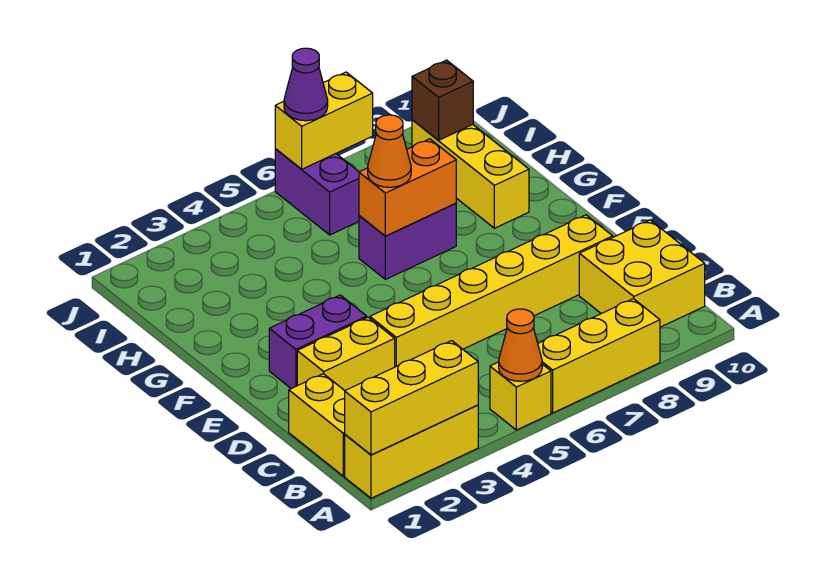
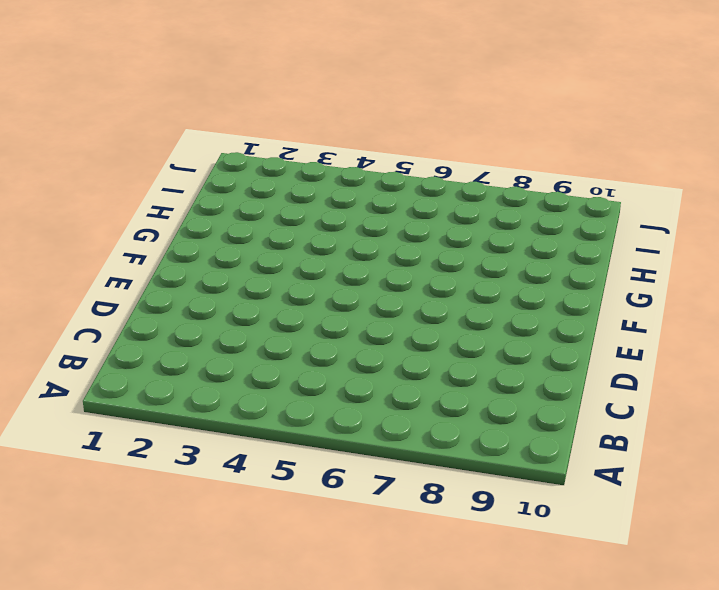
none -> yellow brick A1:A3 level 1
none -> yellow brick A5 level 1
none -> yellow brick A6:A8 level 1

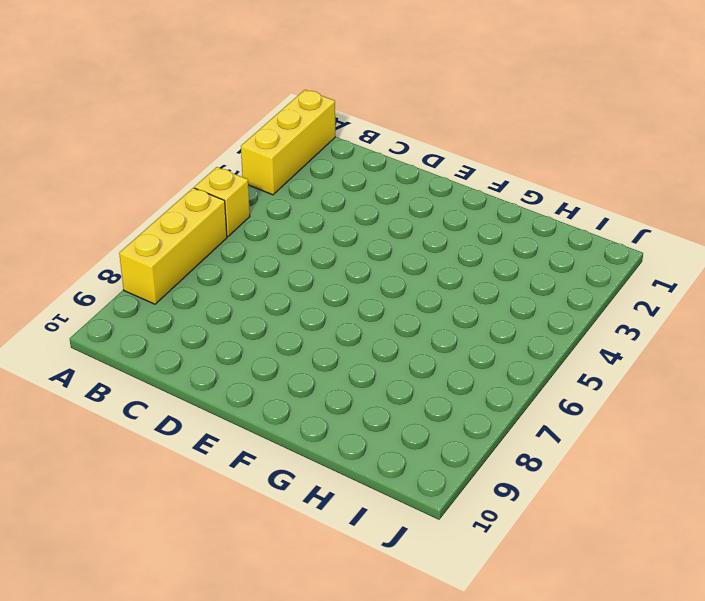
none -> yellow brick B1:C1 level 1
none -> yellow brick B9:C10 level 1
none -> yellow brick D2:D3 level 1

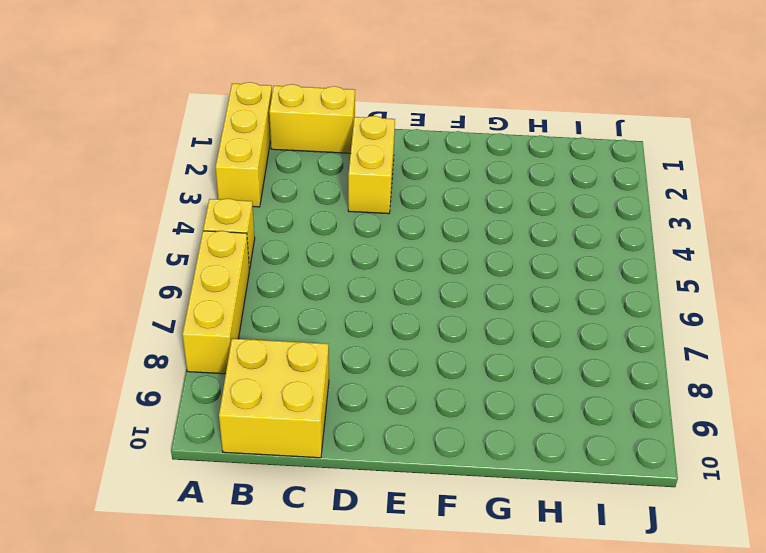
none -> yellow brick D4:D9 level 1
none -> purple brick E2:E3 level 1
none -> purple brick G6:G7 level 1

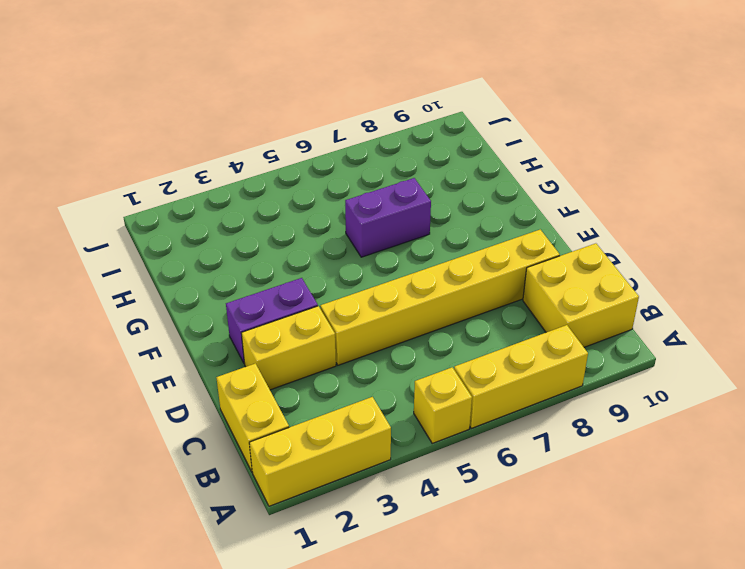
none -> yellow brick G9:I9 level 1
none -> purple brick I6:J6 level 1
none -> yellow brick A1:A3 level 2

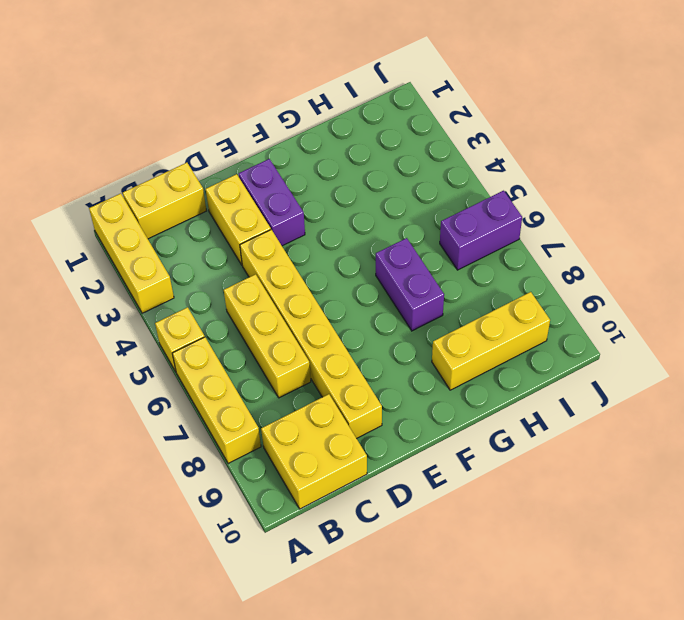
yellow brick C5:C7 level 1 -> yellow brick A1:A3 level 2
none -> orange cone A5 level 2
none -> orange brick G6:G7 level 2
none -> brown brick I9 level 2

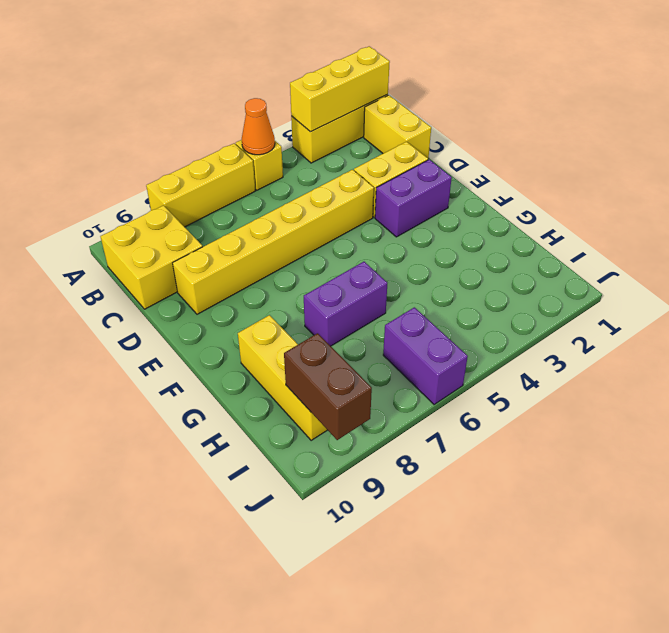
brown brick I9:J9 level 2 -> brown brick I9 level 2
none -> orange brick G6:G7 level 2
none -> yellow brick J6:J7 level 2
none -> orange cone G6 level 3

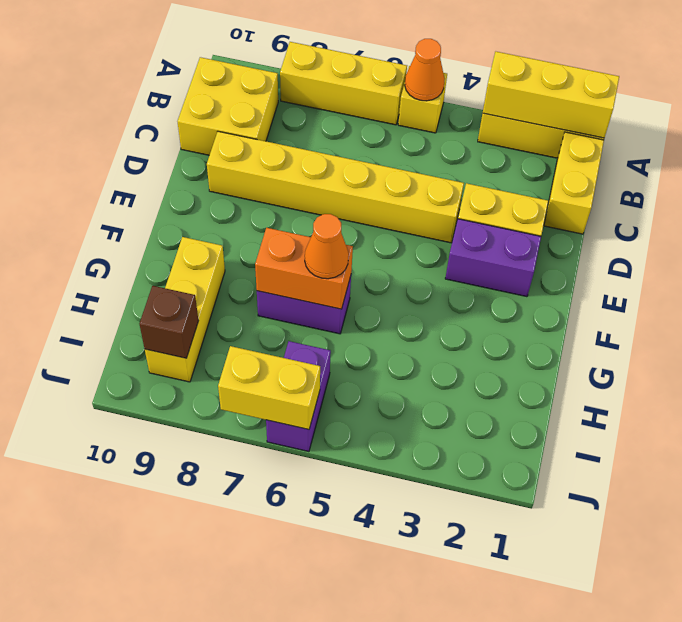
none -> purple cone J6 level 3

